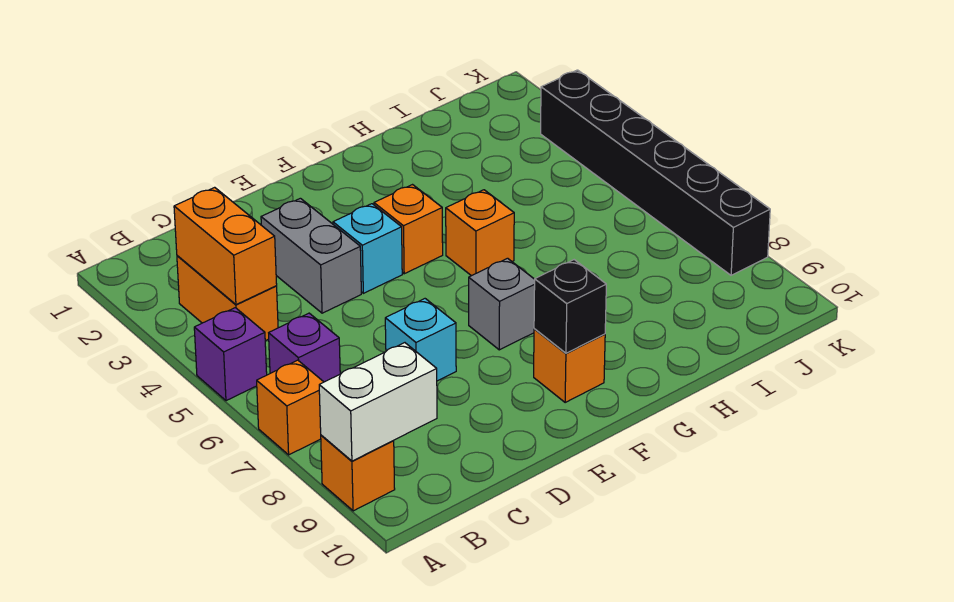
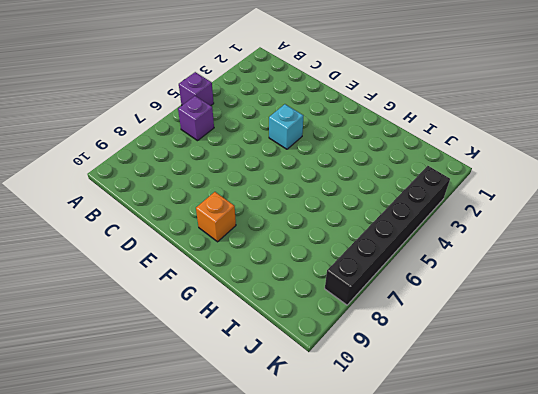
none -> orange brick A7 level 1
none -> orange brick A9 level 1
none -> orange brick B3:B4 level 1

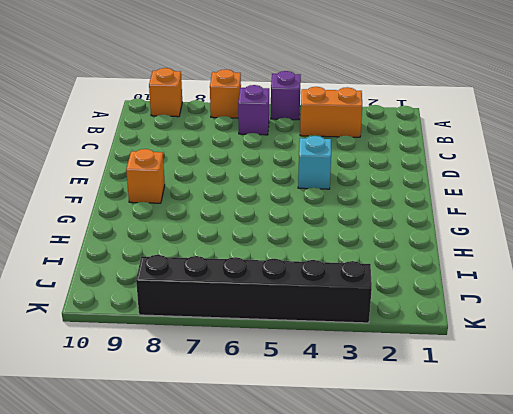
none -> grey brick D3:D4 level 1
none -> cyan brick D7 level 1
none -> orange brick F4 level 1

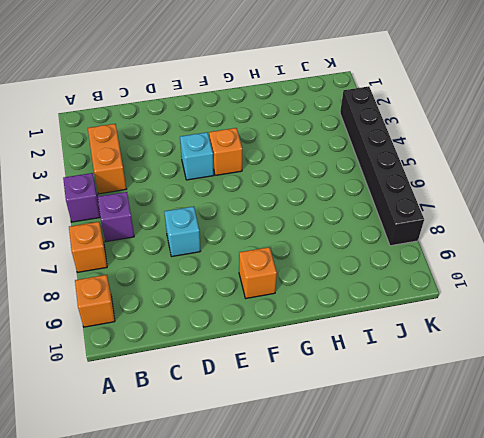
none -> grey brick D3:D4 level 1
none -> grey brick F7 level 1
none -> orange brick G5 level 1

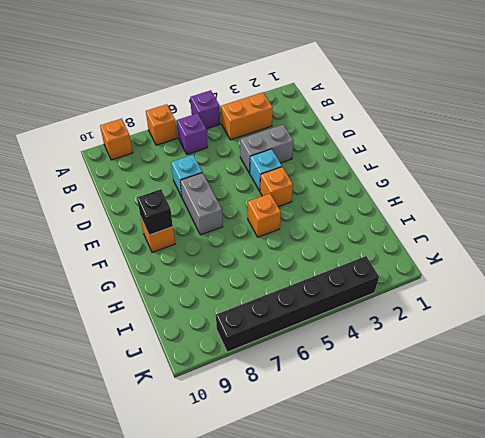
grey brick E7:F7 level 1 -> grey brick F7 level 1
none -> white brick A9:B9 level 2
none -> orange brick B3:B4 level 2

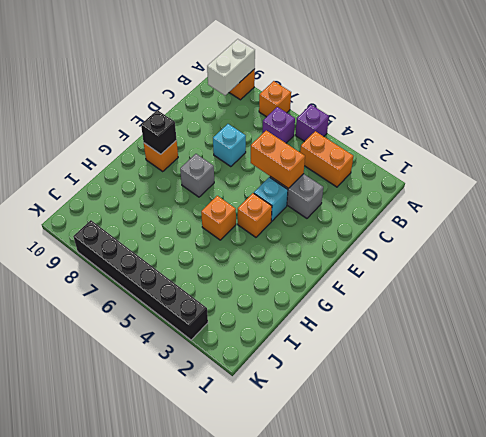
orange brick D4:D5 level 2 -> orange brick B3:B4 level 2

